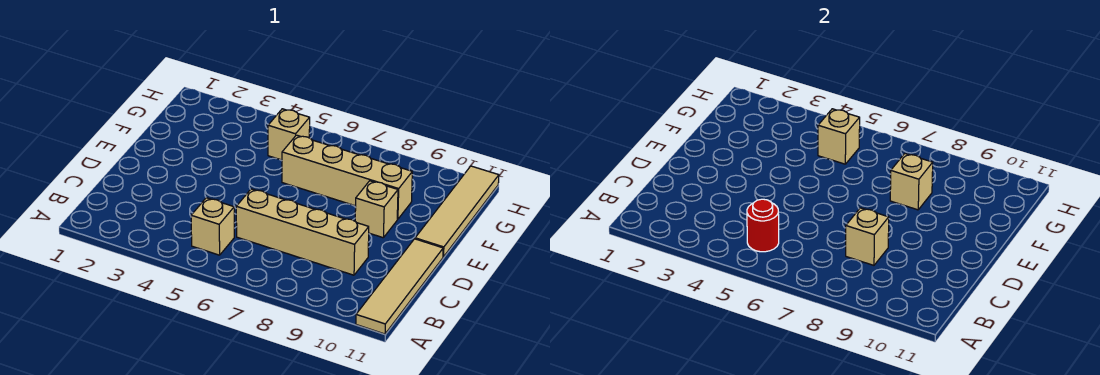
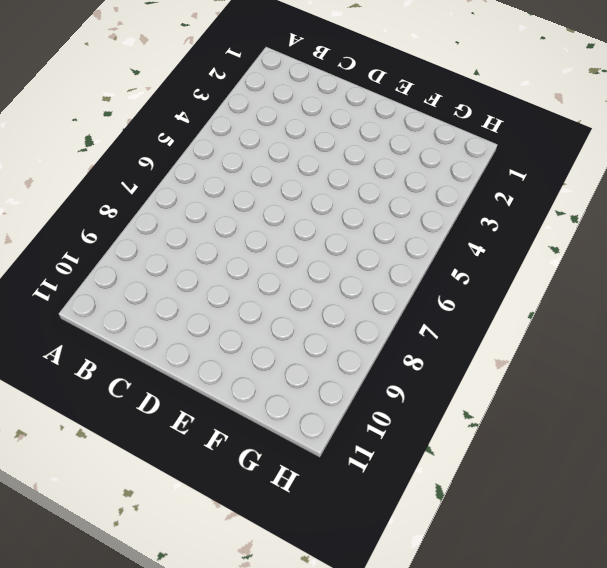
none -> tan tile A11:D11 level 1
none -> tan brick B5 level 1

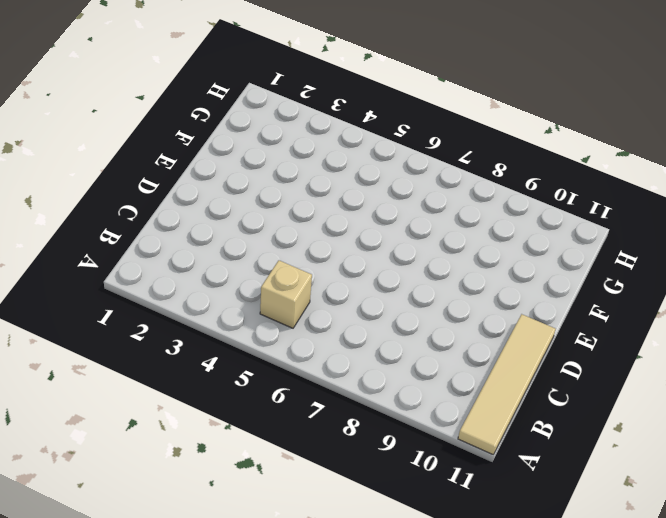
none -> tan brick C6:C9 level 1
none -> tan brick E9 level 1

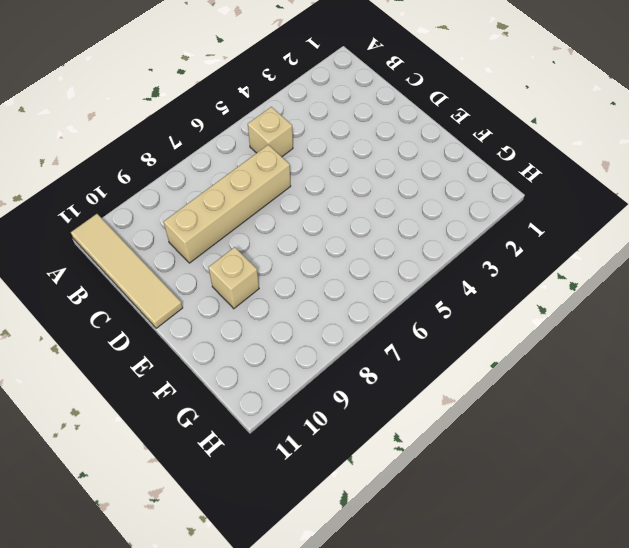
none -> tan tile E11:H11 level 1
none -> tan brick F6:F9 level 1

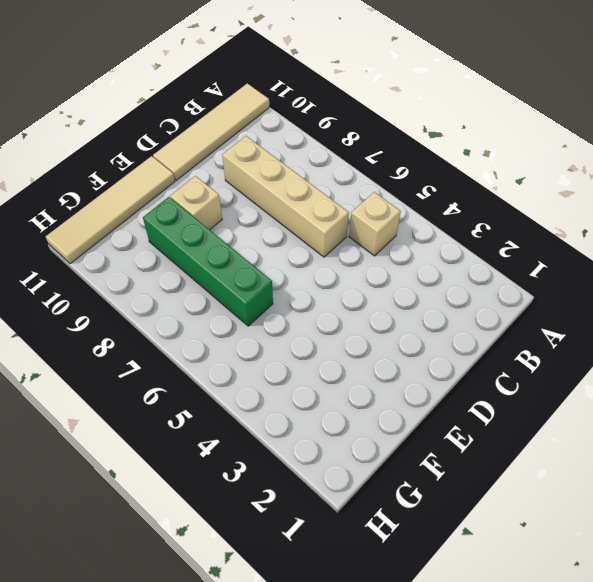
green brick F6:F9 level 1 -> tan brick F6:F9 level 1
none -> tan brick G5 level 1
none -> red round brick B5 level 2

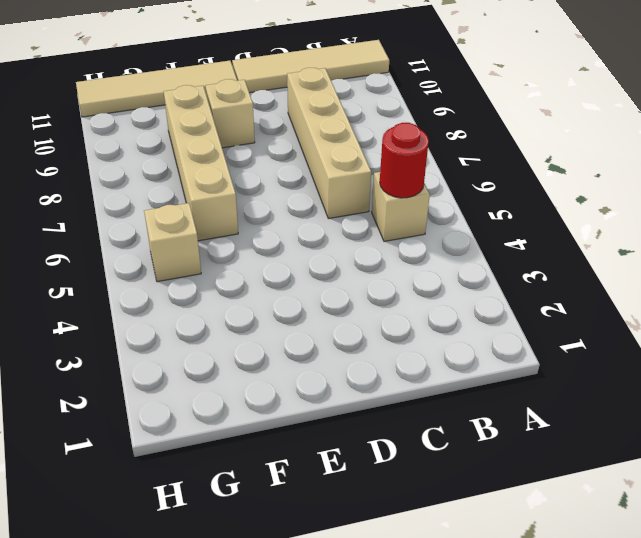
none -> tan brick C8 level 2
none -> tan brick F8 level 2

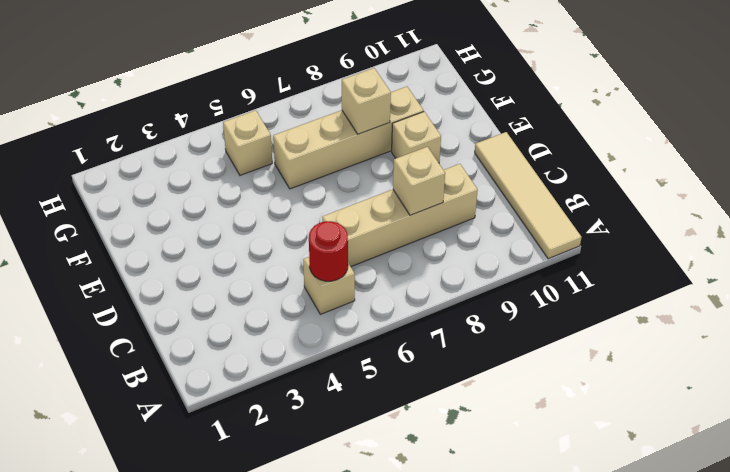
none -> tan tile E11:H11 level 1
none -> tan brick G5 level 2

